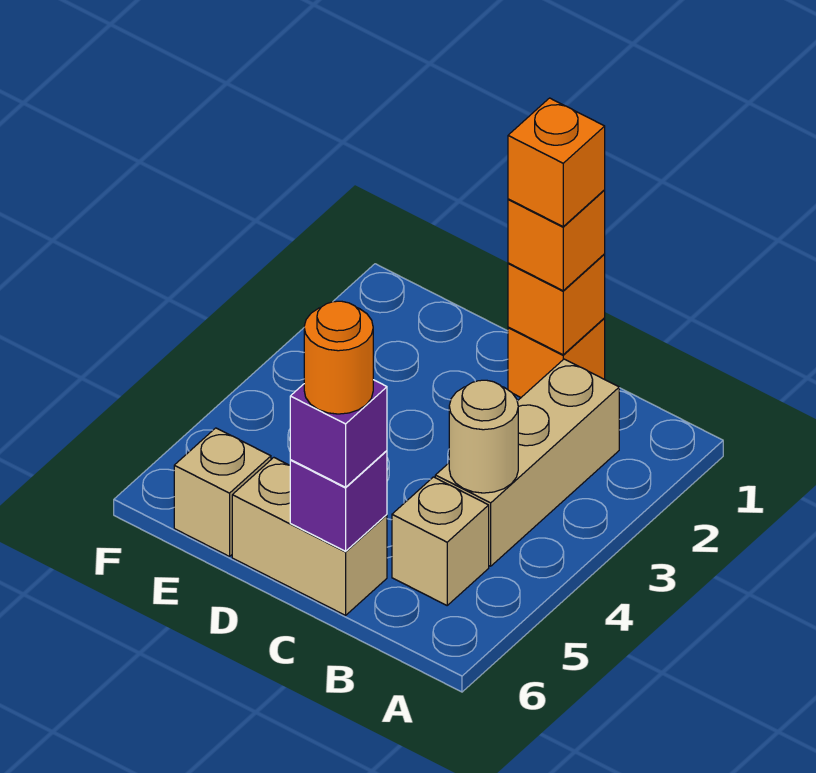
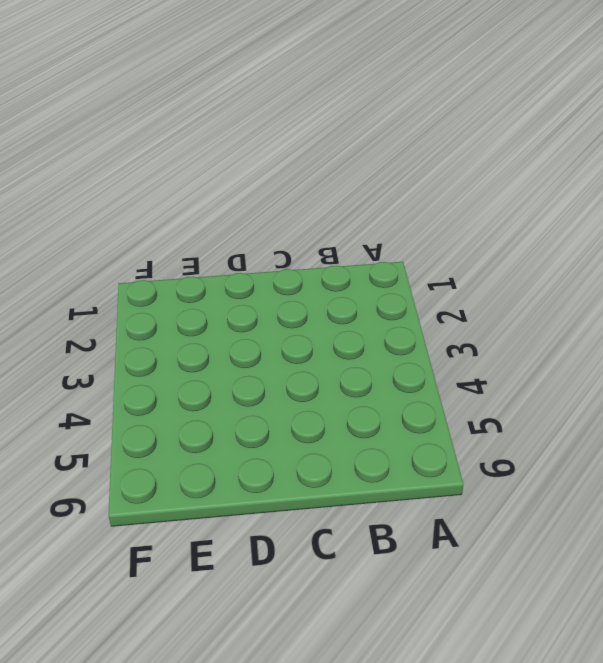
none -> tan brick B2:B4 level 1
none -> tan brick B5 level 1
none -> orange brick C1 level 1

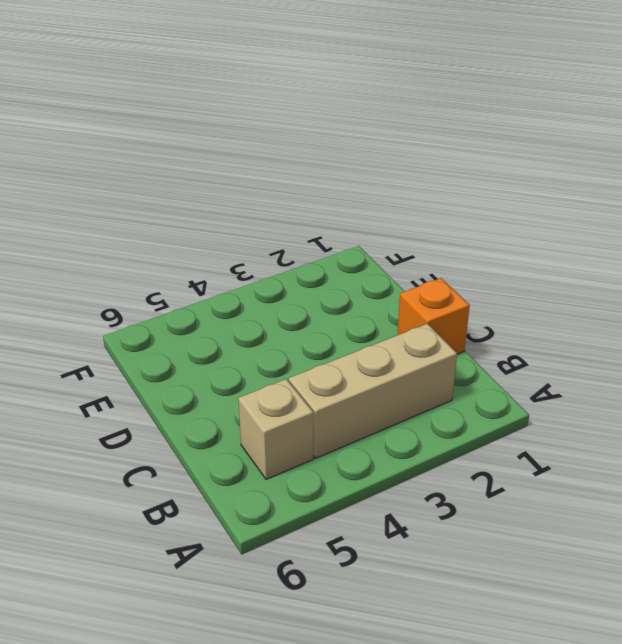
none -> tan brick C6:D6 level 1
none -> tan brick E6 level 1
none -> tan round brick B4 level 2

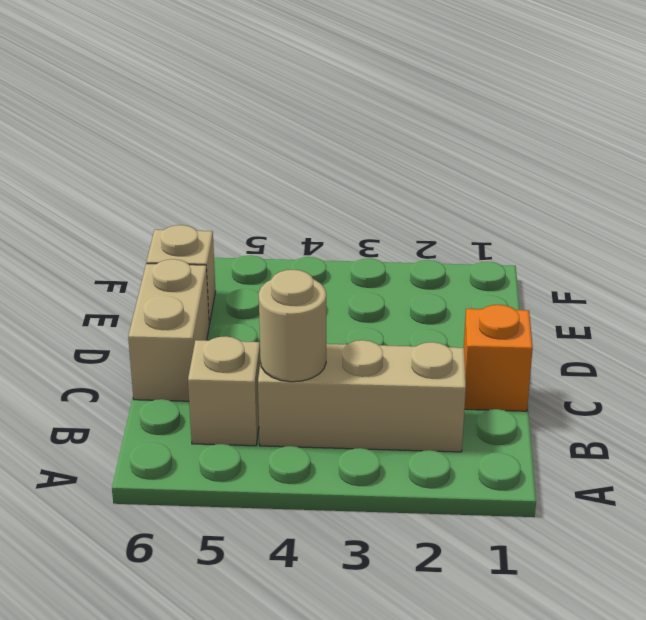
none -> orange brick C1 level 2
none -> purple brick C6 level 2
none -> orange brick C1 level 3

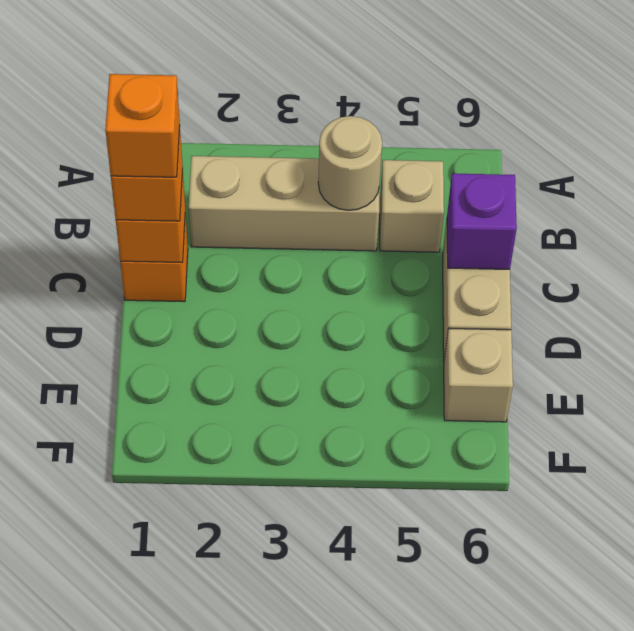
none -> purple brick C6 level 3
none -> orange round brick C6 level 4

